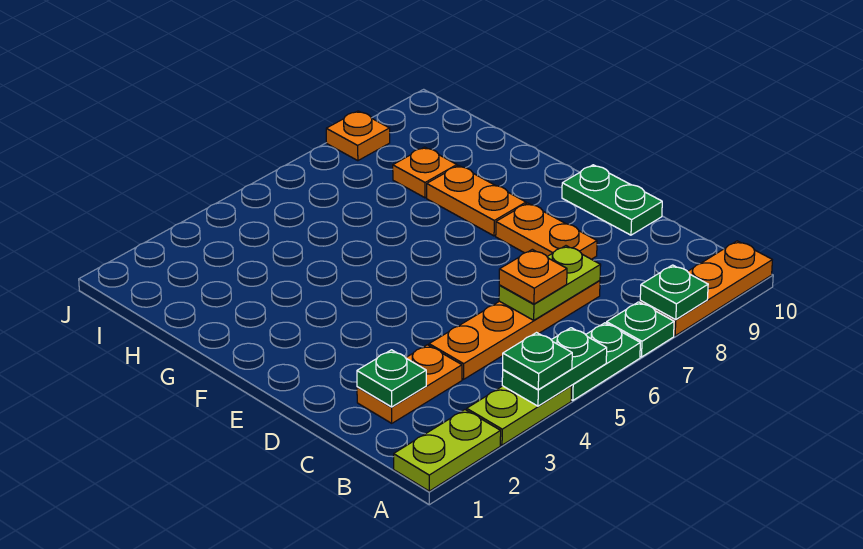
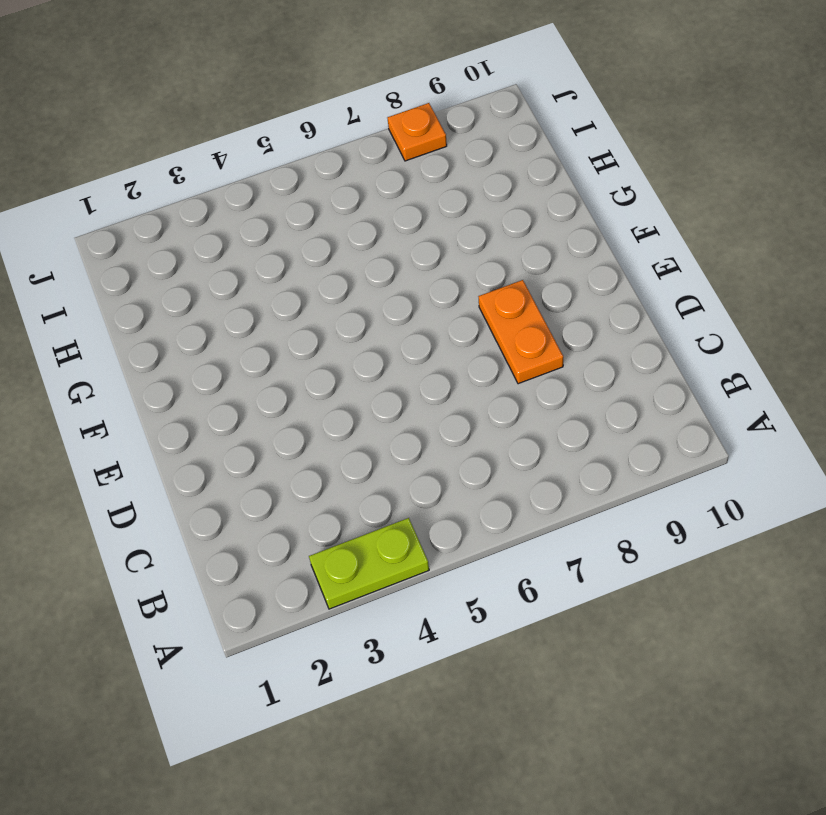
none -> lime plate A1:A2 level 1
none -> green plate A5:A6 level 1
none -> green plate A7 level 1

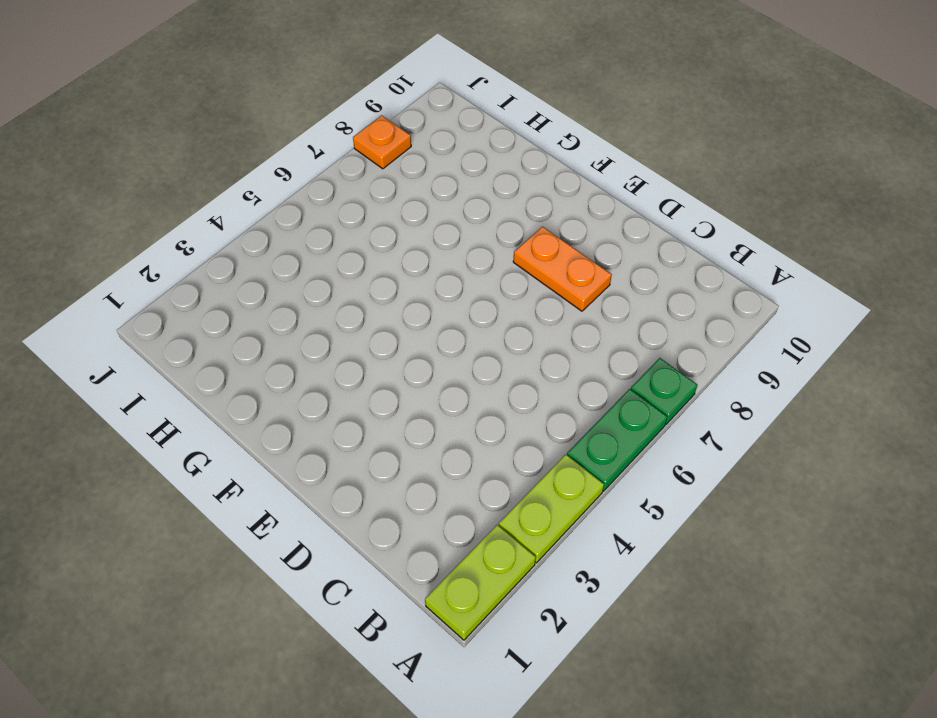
none -> orange plate A8:A10 level 1
none -> orange plate C2:C3 level 1
none -> orange plate C4:C7 level 1

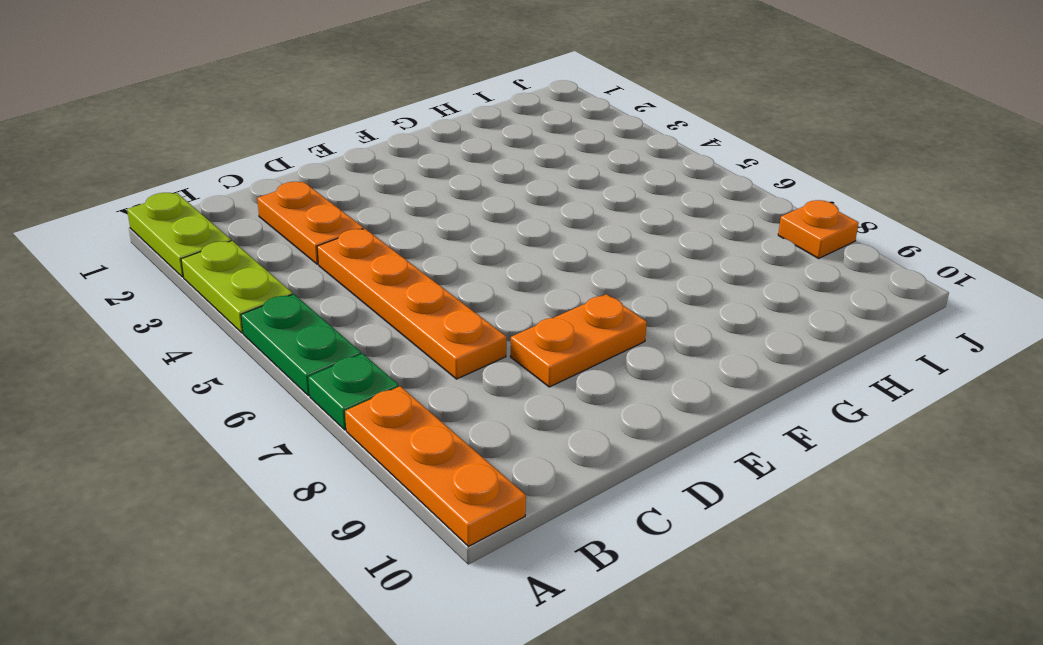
none -> green plate D10:E10 level 1
none -> orange plate F8:G8 level 1
none -> orange plate H8 level 1

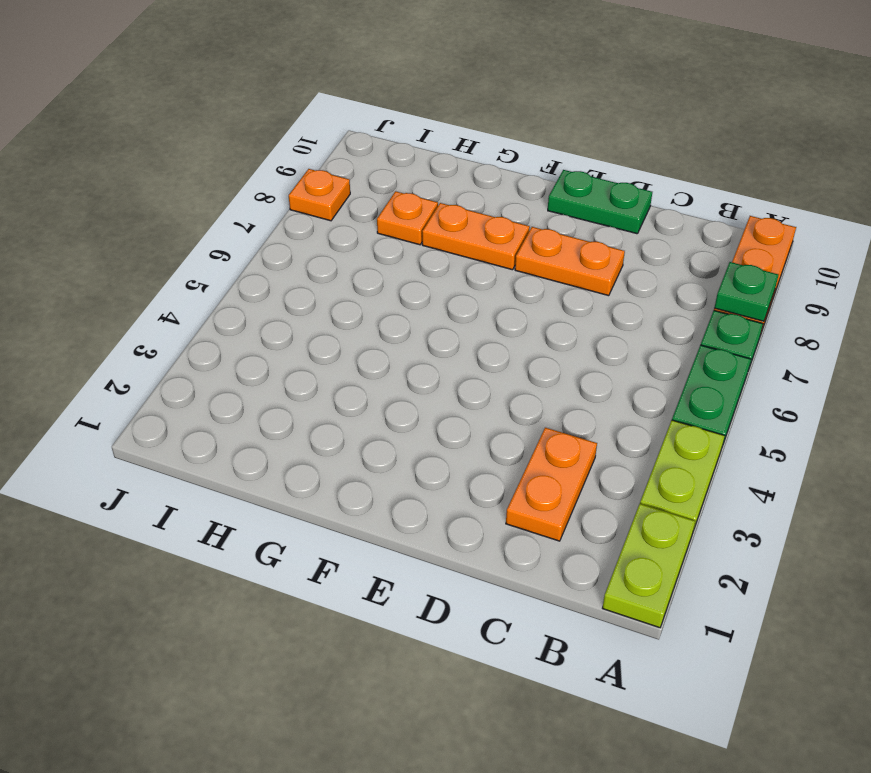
none -> orange plate C4:C7 level 1
none -> green plate A4:A5 level 2
none -> green plate C2 level 2

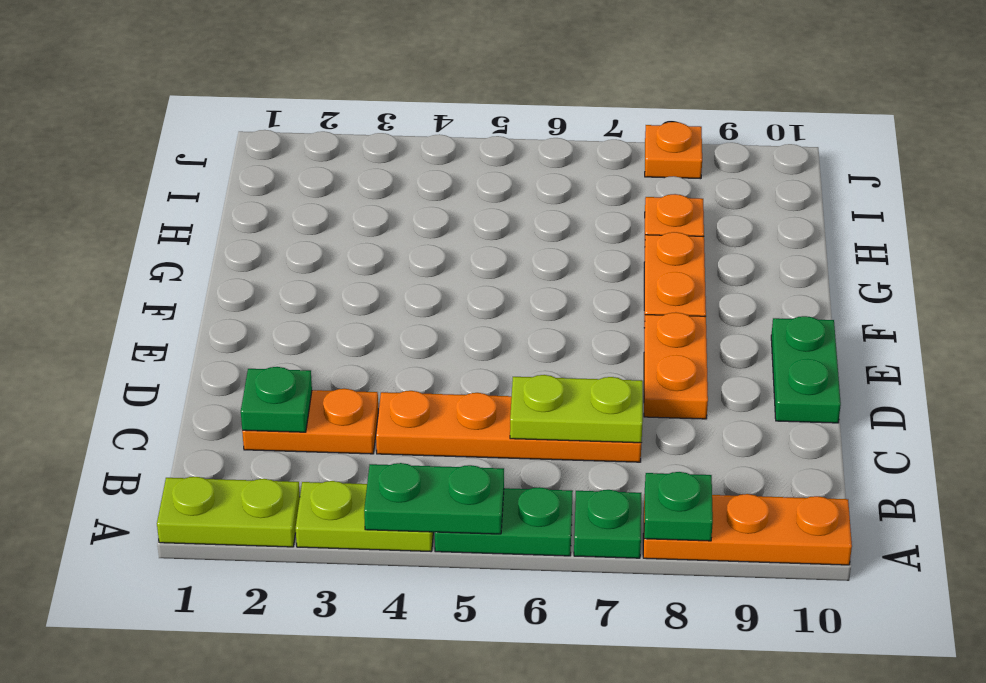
none -> green plate A4 level 3
none -> orange plate C6 level 3

